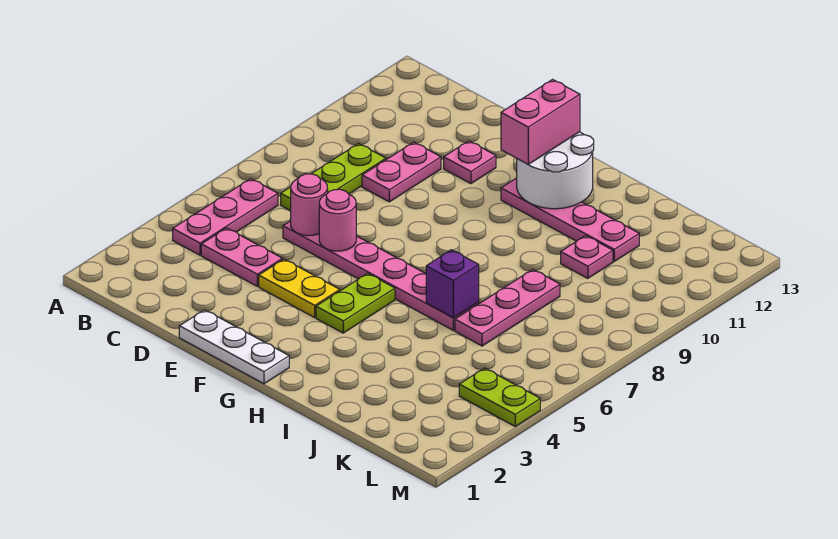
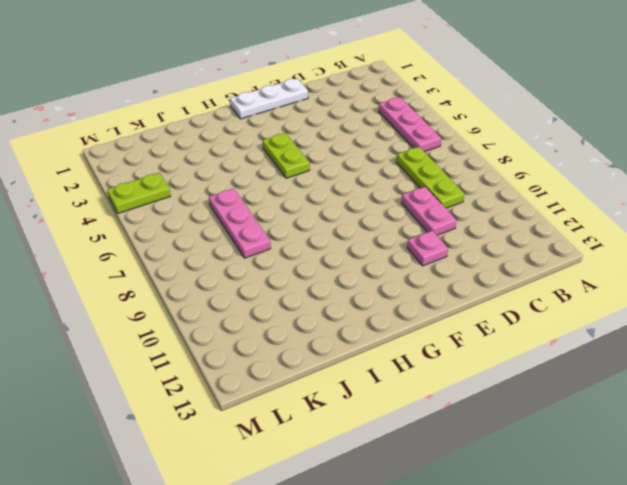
none -> pink plate C4:D4 level 1
none -> pink plate D6:I6 level 1
none -> yellow plate E4:F4 level 1

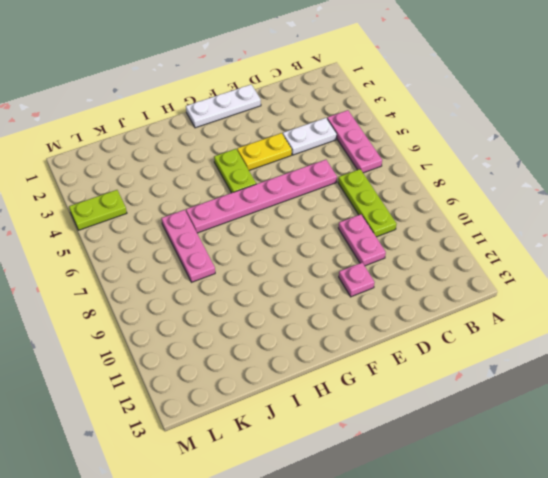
white plate C4:D4 level 1 -> pink plate C4:D4 level 1
none -> pink plate G11:J11 level 1
none -> pink plate J10 level 1
none -> pink round brick D6 level 2

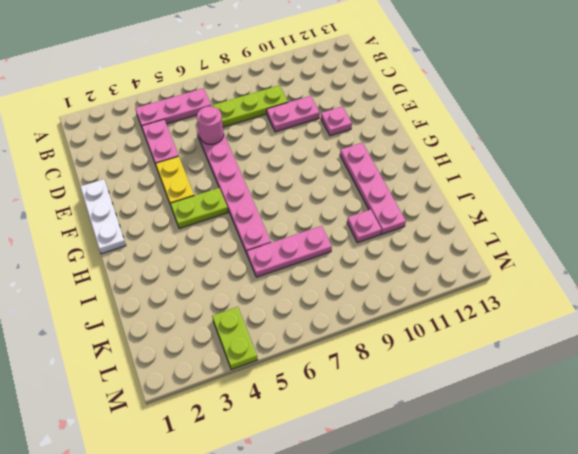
none -> pink round brick E6 level 2
none -> white round brick G11:H12 level 2
none -> purple brick I6 level 2

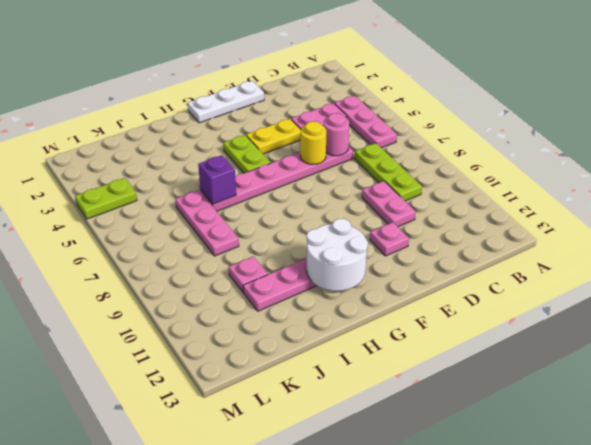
yellow round brick E6 level 2 -> pink round brick E6 level 2
none -> pink brick G11:G12 level 3

